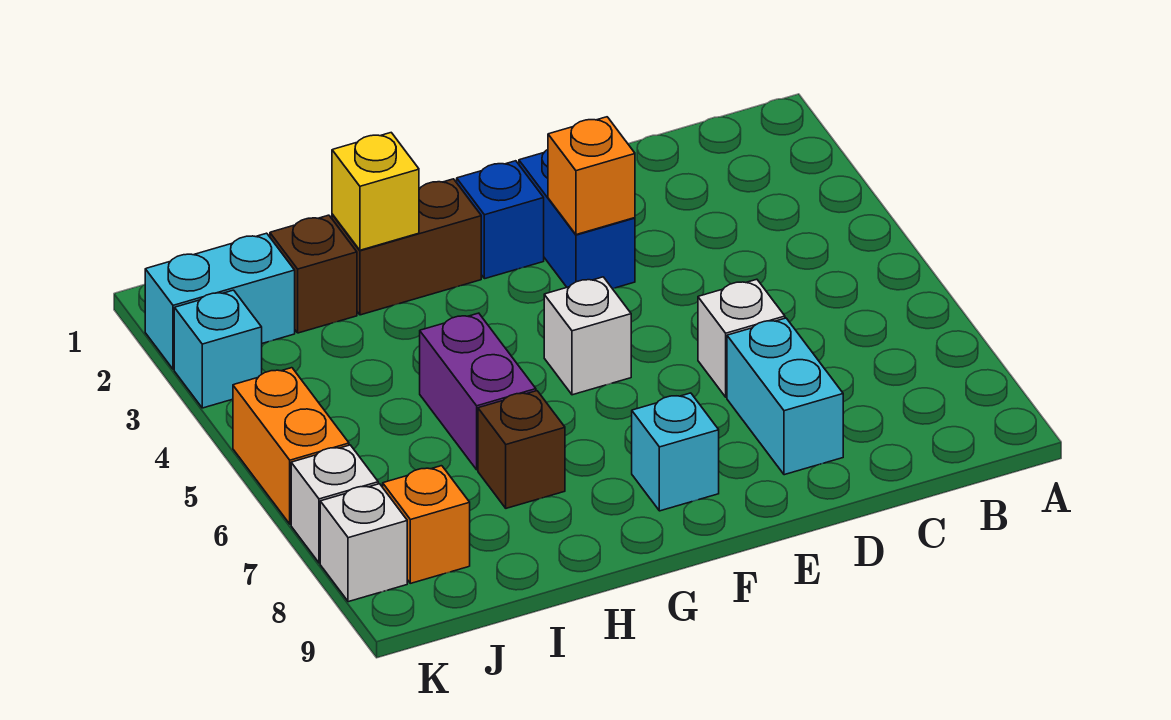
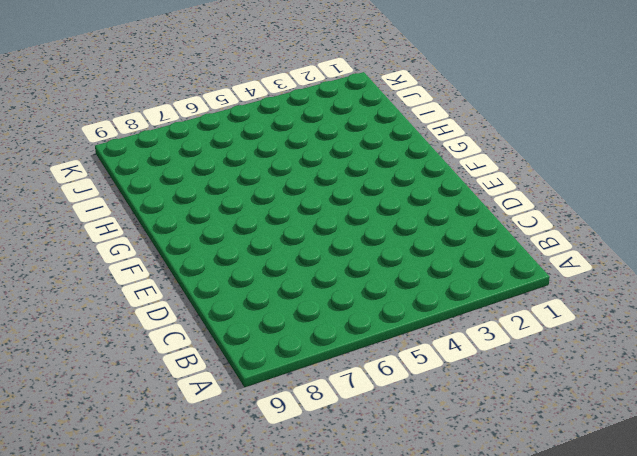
none -> white brick D6 level 1
none -> cyan brick D7:D8 level 1
none -> blue brick E2:E3 level 1

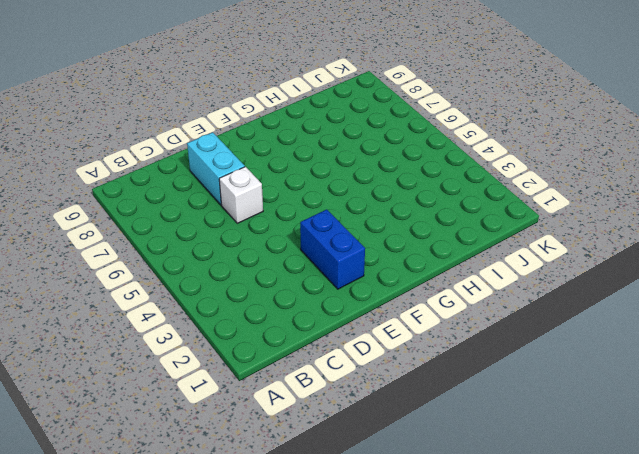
none -> blue brick F2 level 1
none -> white brick F5 level 1
none -> cyan brick F8 level 1

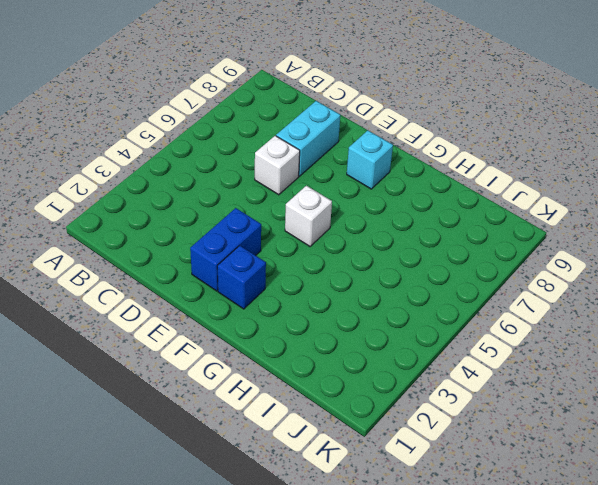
none -> brown brick G2:H2 level 1
none -> purple brick H5:H6 level 1
none -> brown brick H7 level 1

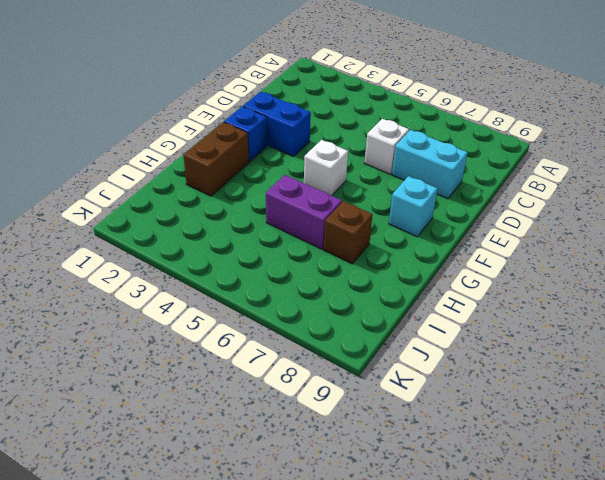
none -> brown brick I2 level 1
none -> cyan brick J2:K2 level 1
none -> orange brick J8 level 1

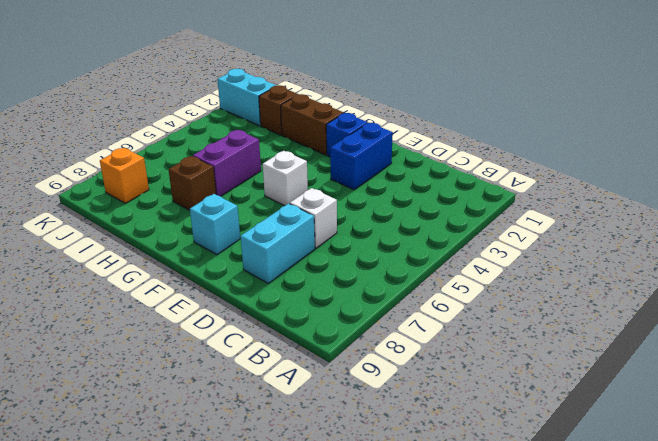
none -> cyan brick K3 level 1
none -> orange brick K5:K6 level 1
none -> white brick K7 level 1

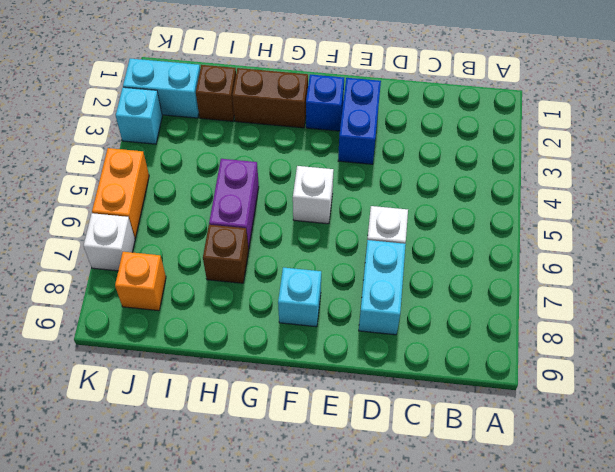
none -> white brick K8 level 1
none -> orange brick E3 level 2
none -> yellow brick H2 level 2

